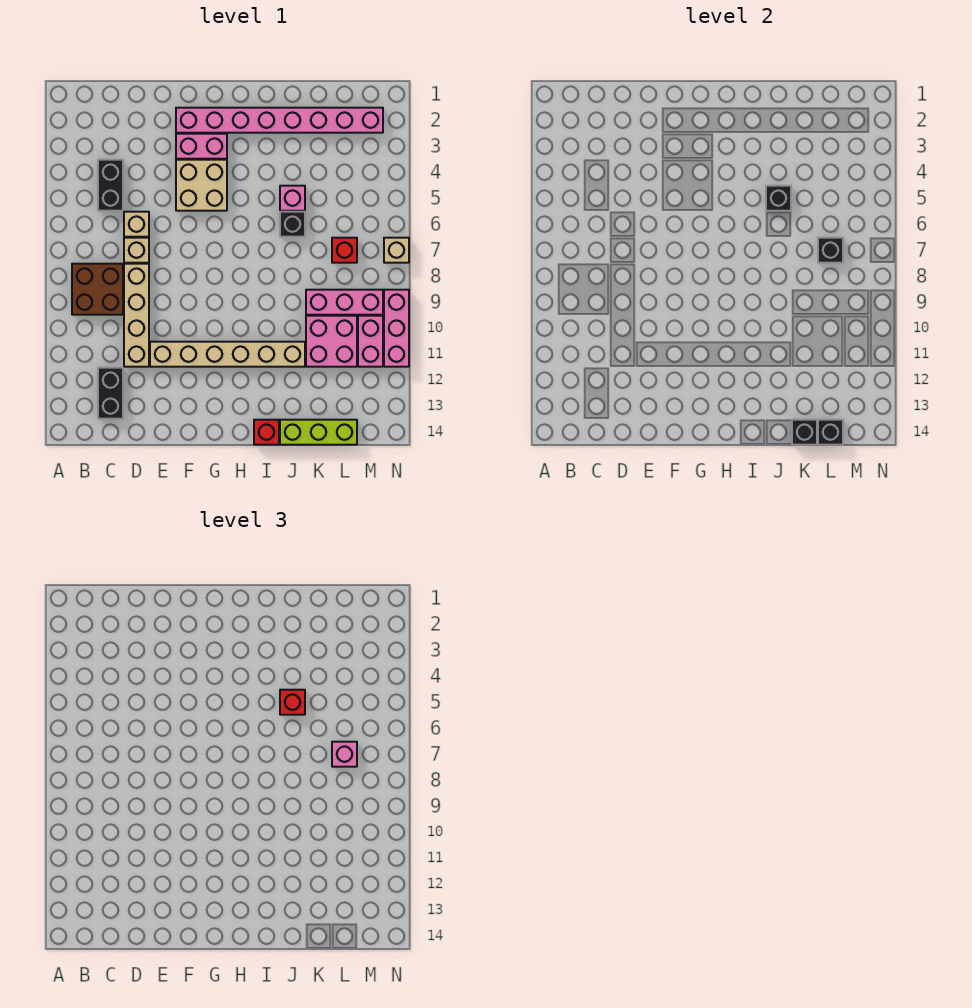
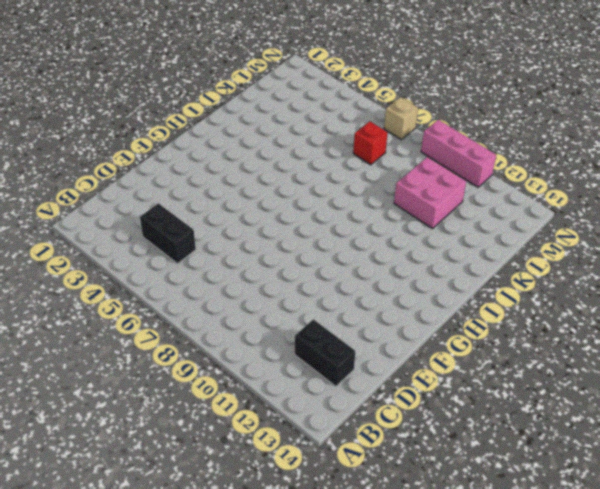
none -> brown brick B8:C9 level 1
none -> tan brick D6 level 1
none -> tan brick D7 level 1

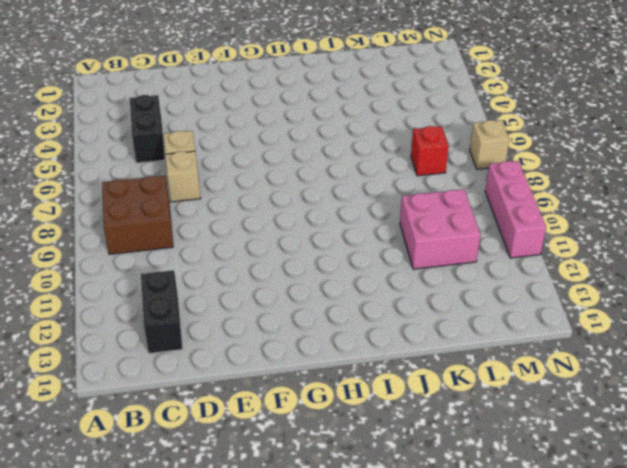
none -> tan brick D8:D11 level 1
none -> tan brick E11:J11 level 1
none -> pink brick F2:M2 level 1

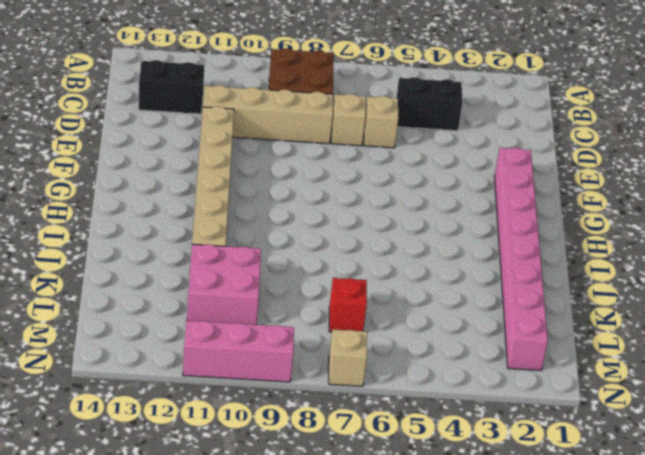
none -> pink brick F3:G3 level 1
none -> tan brick F4:G5 level 1
none -> red brick I14 level 1

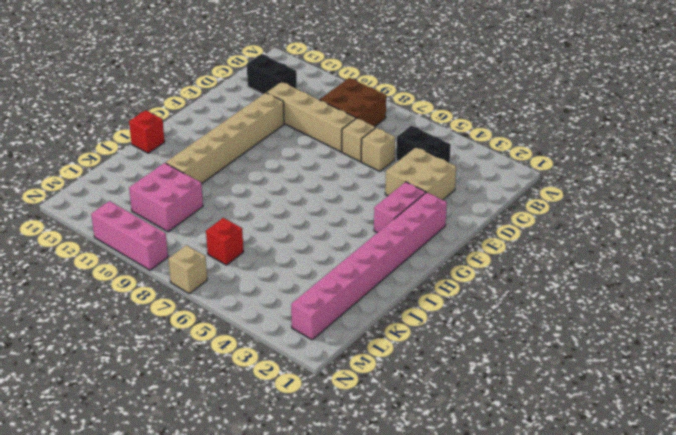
tan brick D3:E4 level 1 -> tan brick F4:G5 level 1
none -> pink brick J5 level 1
none -> black brick J6 level 1
none -> lime brick J14:L14 level 1

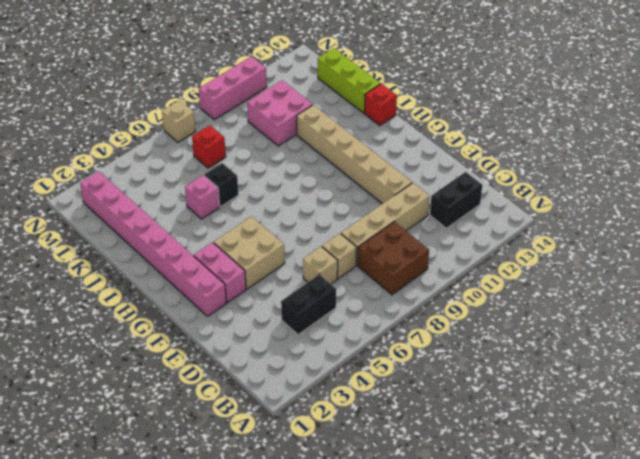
none -> pink brick K9:M9 level 1
none -> pink brick M10:M11 level 1
none -> black brick J5 level 2

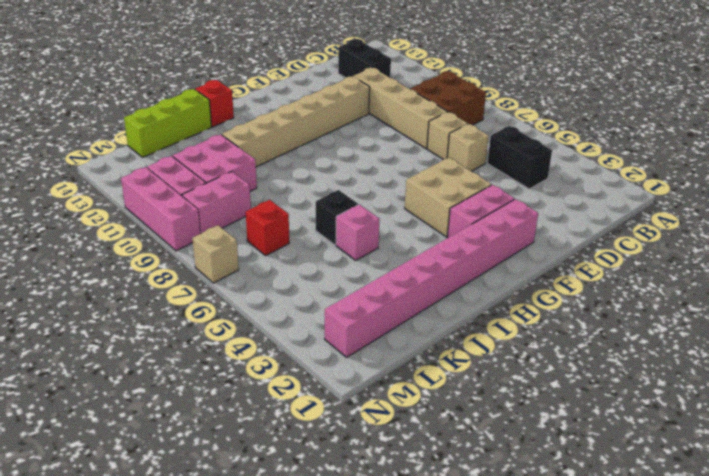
pink brick L9:M9 level 1 -> pink brick K9:M9 level 1
none -> black brick J5 level 2
none -> black brick K14 level 2
none -> black brick L7 level 2

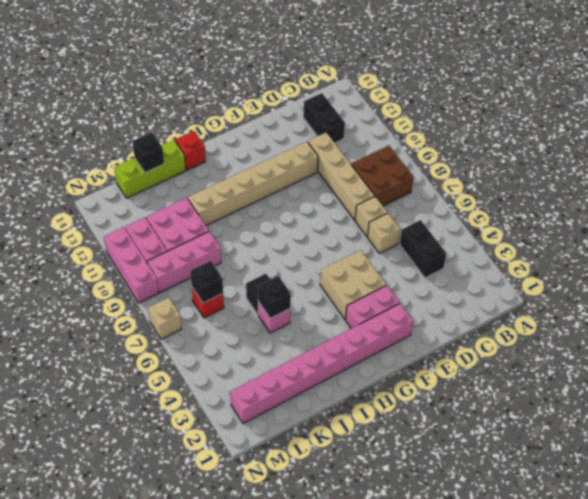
none -> black brick L14 level 2
none -> red brick J5 level 3
none -> pink brick L7 level 3

